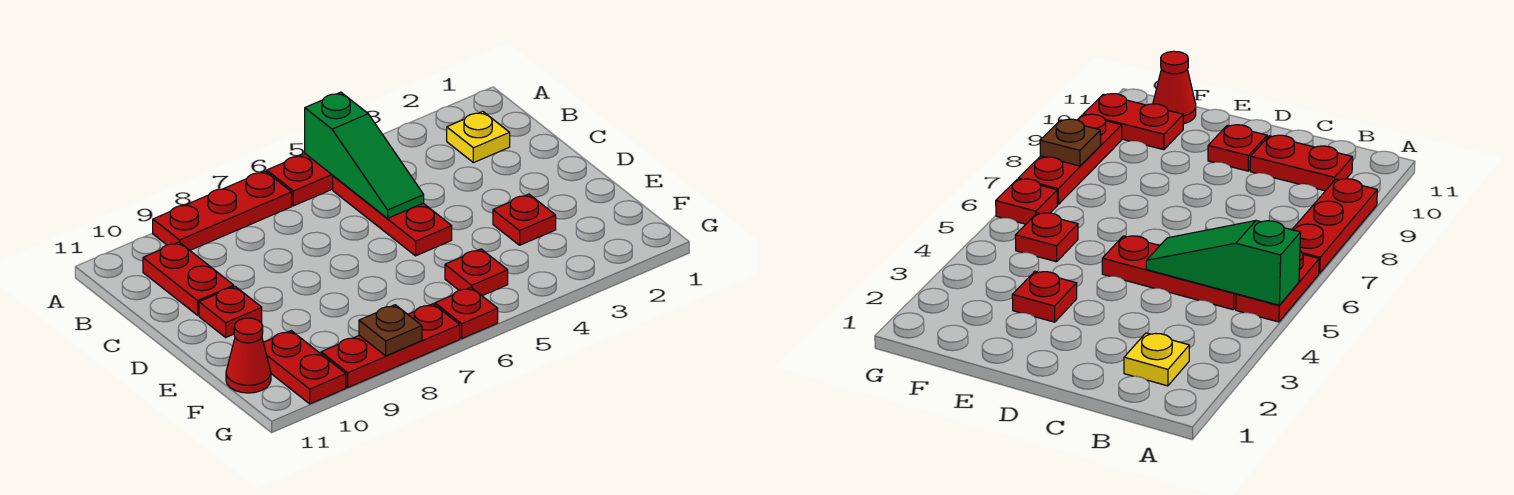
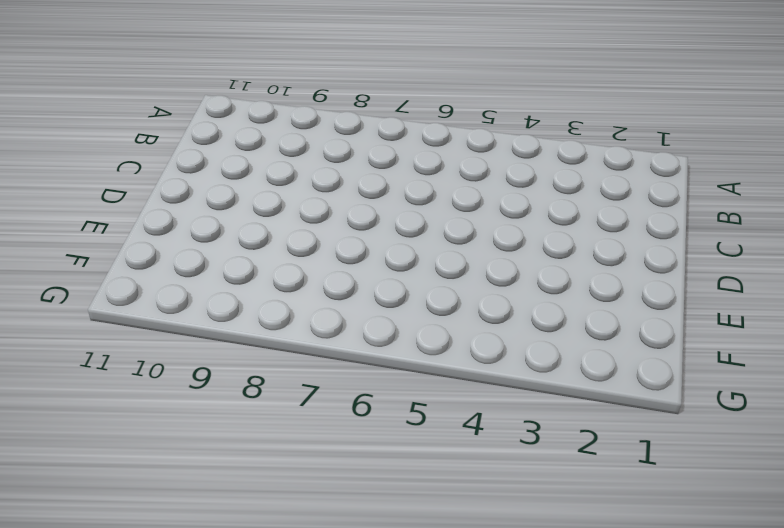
none -> red plate A5:A6 level 1
none -> red plate A7:A9 level 1
none -> yellow plate B2 level 1

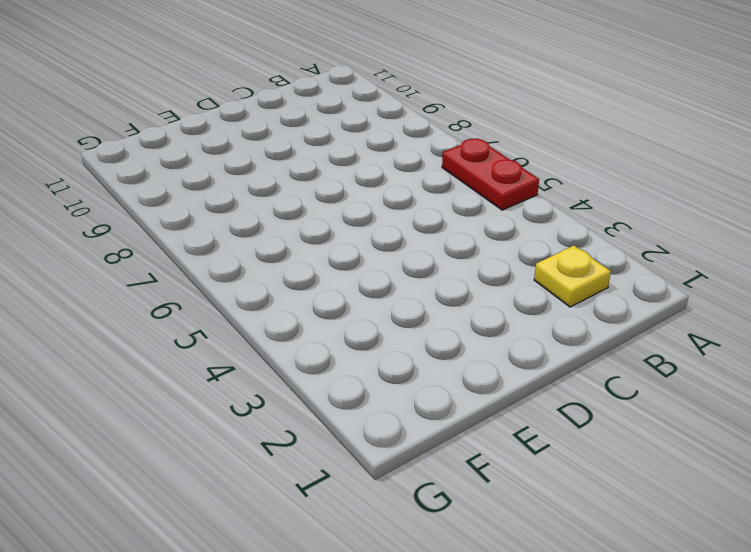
none -> red plate A7:A9 level 1
none -> red plate B5:D5 level 1
none -> red plate B10:C10 level 1

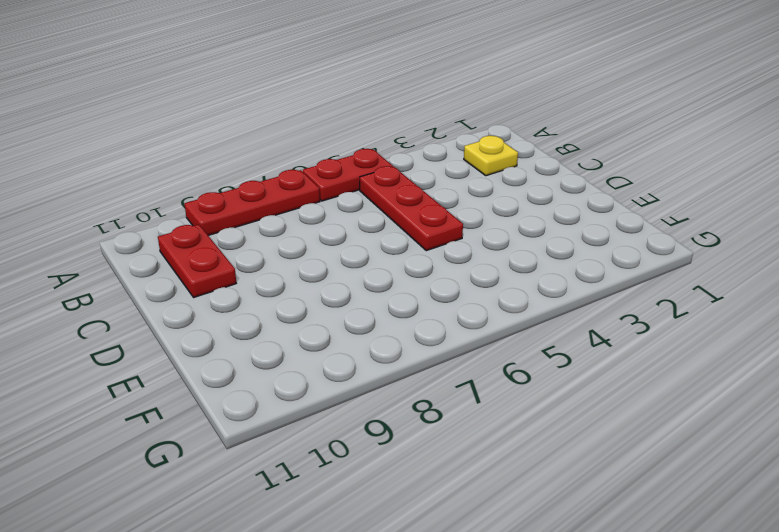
none -> red plate D10 level 1
none -> red plate E3 level 1
none -> red plate F5 level 1

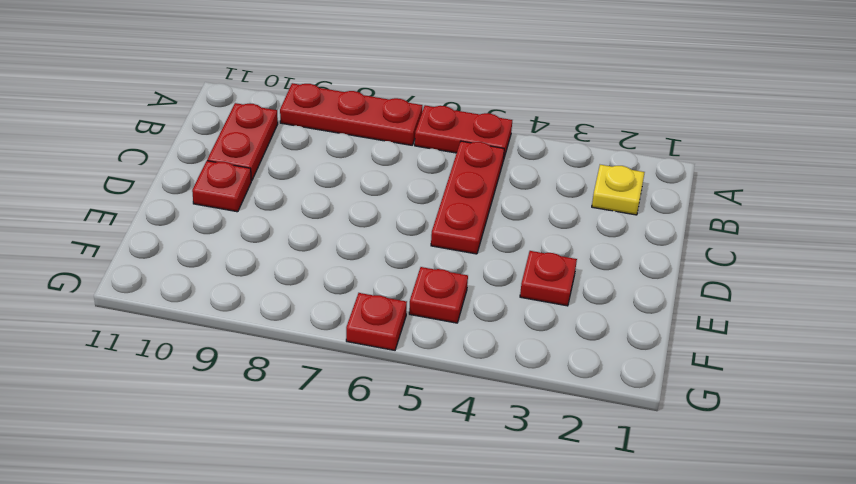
none -> red plate F10:G10 level 1
none -> red cone F11 level 1
none -> red plate G7:G9 level 1

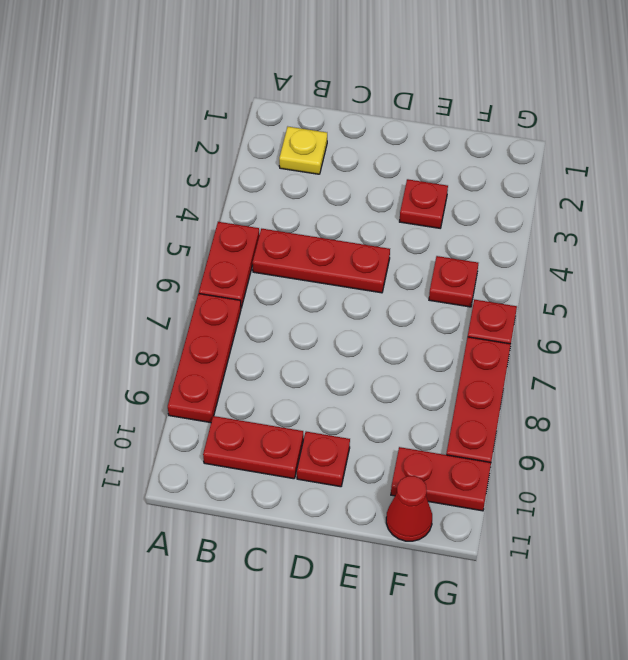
none -> green slope A5:C5 level 2 top A
none -> brown plate G8 level 2

